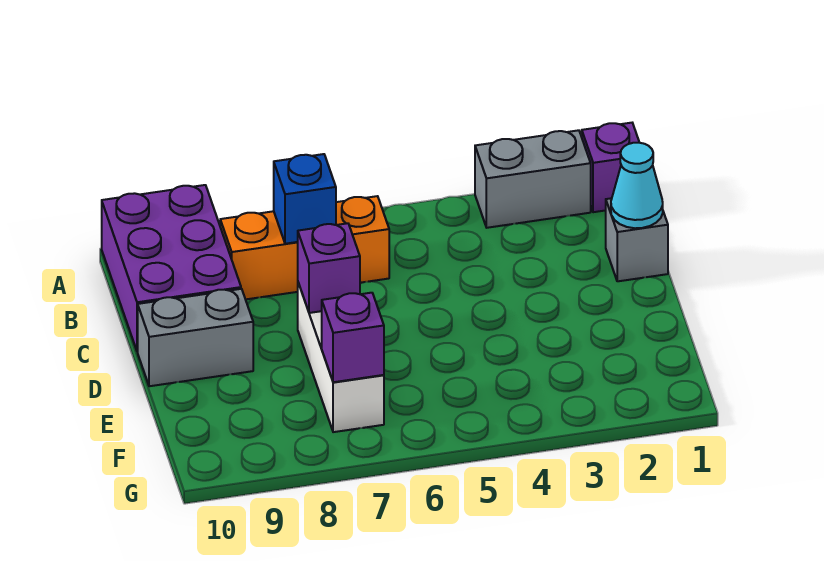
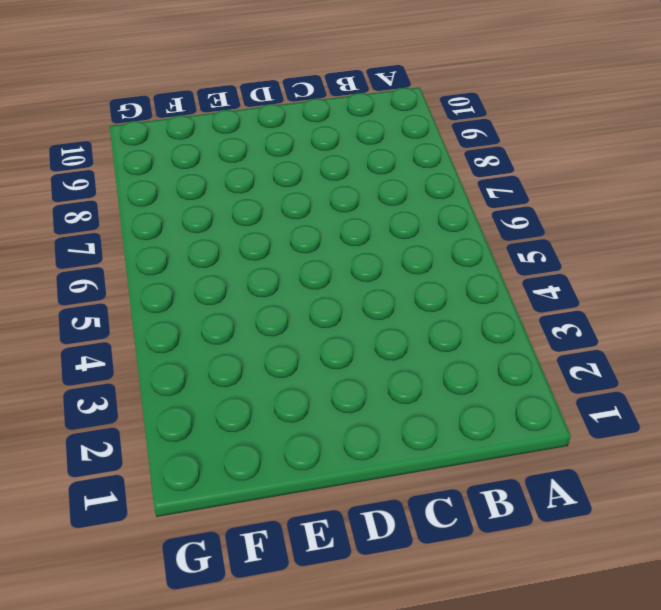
none -> purple brick A1 level 1
none -> grey brick A2:A3 level 1

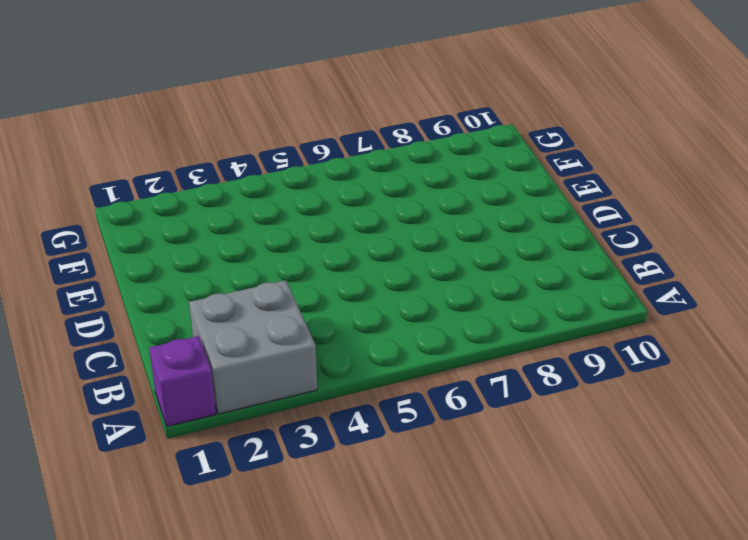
grey brick A2:B3 level 1 -> grey brick A2:A3 level 1
none -> purple brick A9:C10 level 1
none -> orange brick B6:B8 level 1

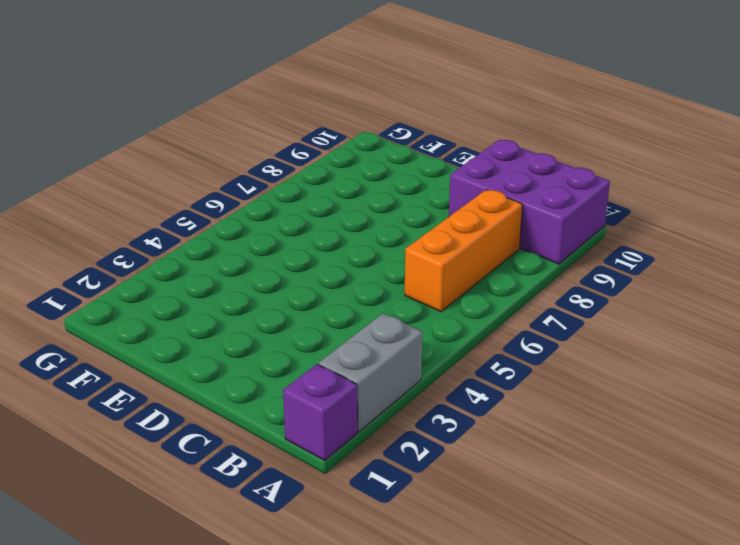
none -> grey brick C1 level 1
none -> white brick D7:F7 level 1

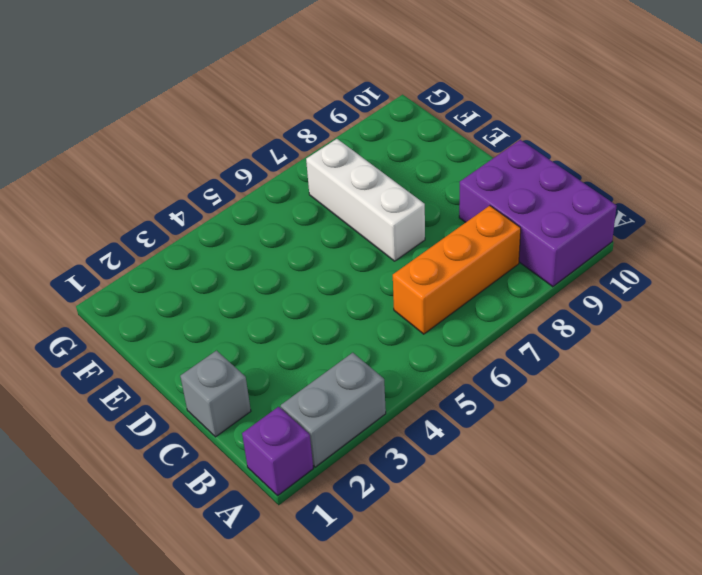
none -> grey brick D9:D10 level 1
none -> blue brick B7 level 2

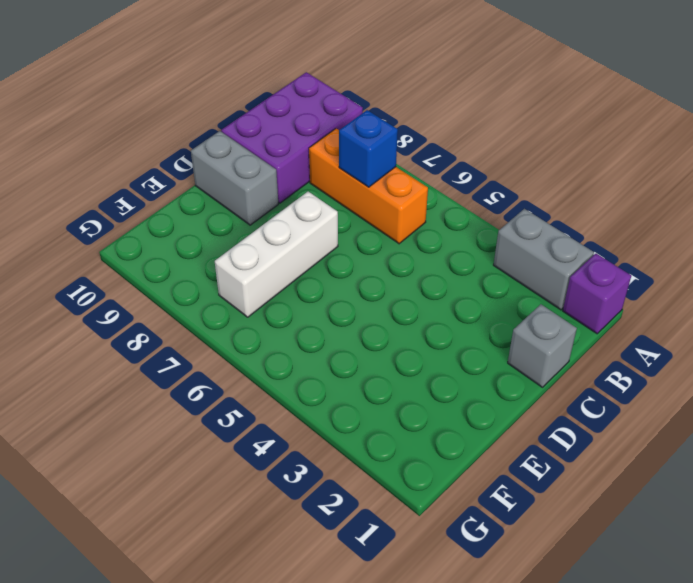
none -> cyan cone C1 level 2
none -> purple brick D7 level 2

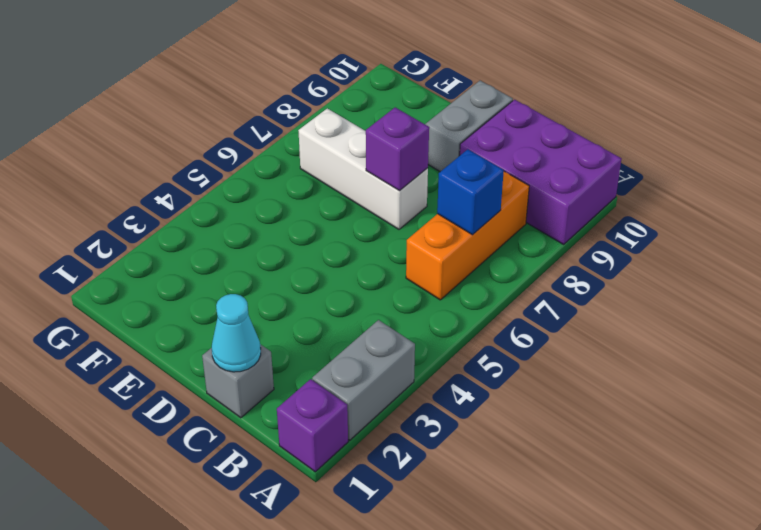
none -> purple brick F7 level 2

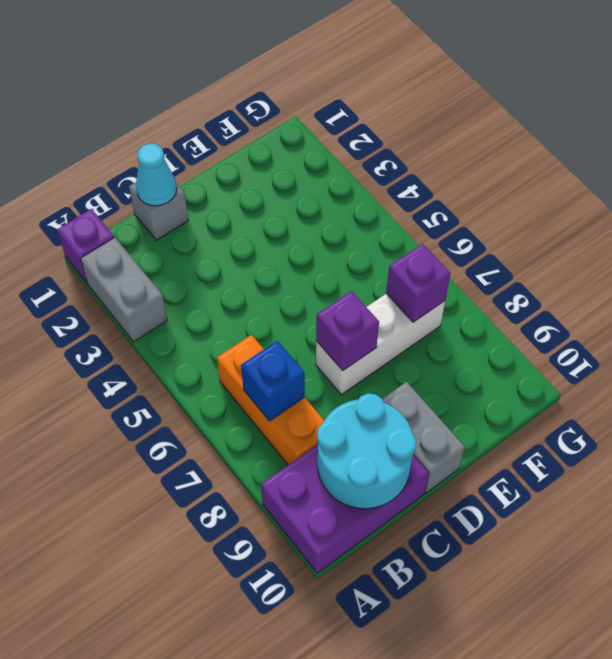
cyan round brick B9:C10 level 2 -> none

